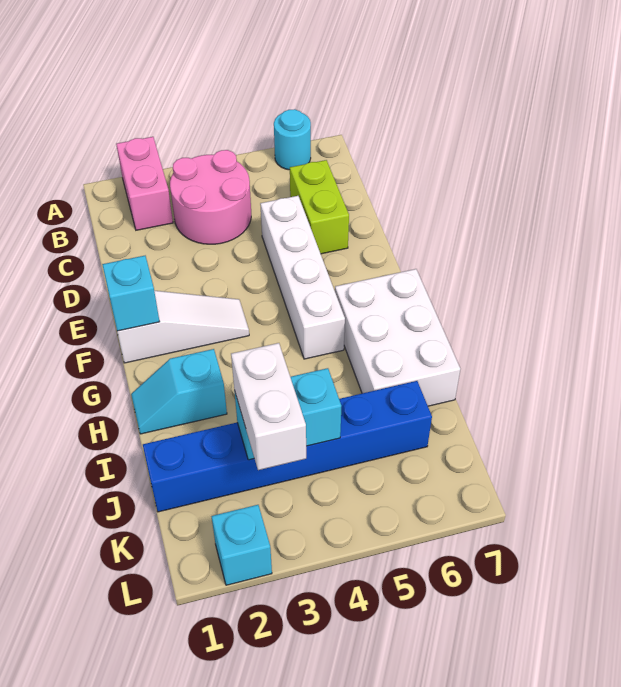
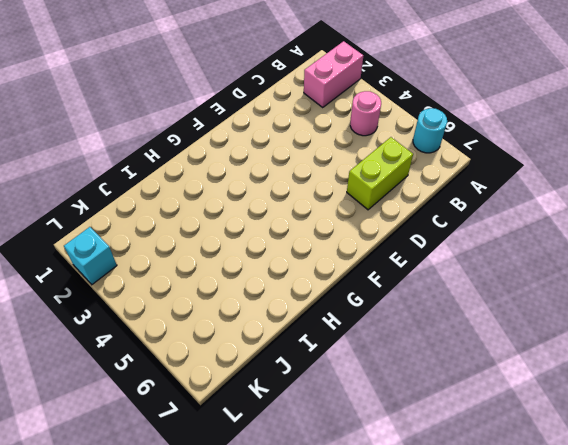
pink round brick B4 level 1 -> pink round brick B3:C4 level 1
none -> white brick D5:G5 level 1
none -> white slope F1:F3 level 1 top 1
none -> white brick G6:I7 level 1

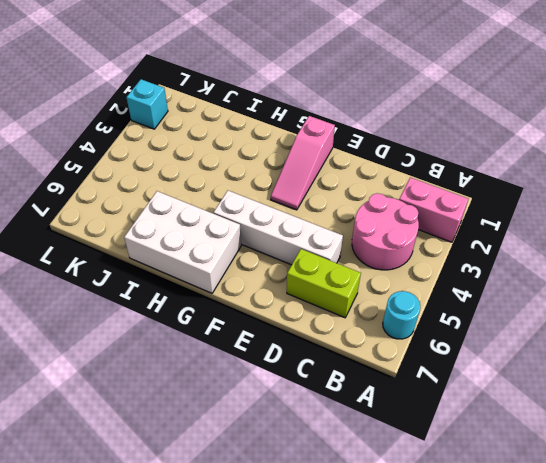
pink slope F1:F3 level 1 top 1 -> white slope F1:F3 level 1 top 1
none -> cyan slope H1:H2 level 1 top 2
none -> blue brick J1:J6 level 1
none -> cyan brick F1 level 2

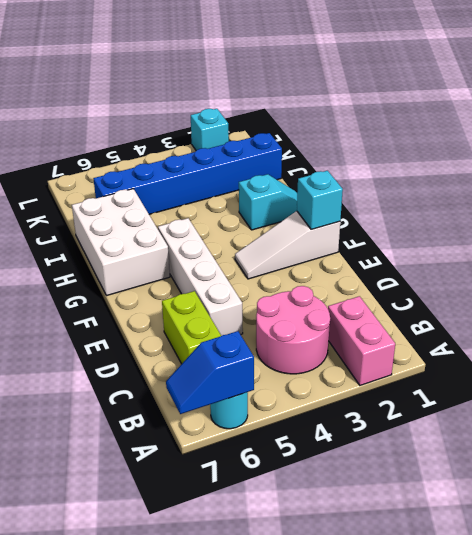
blue slope A6:A7 level 2 top 6 -> none
none -> cyan brick J3:J4 level 2
none -> white brick J3:K3 level 3

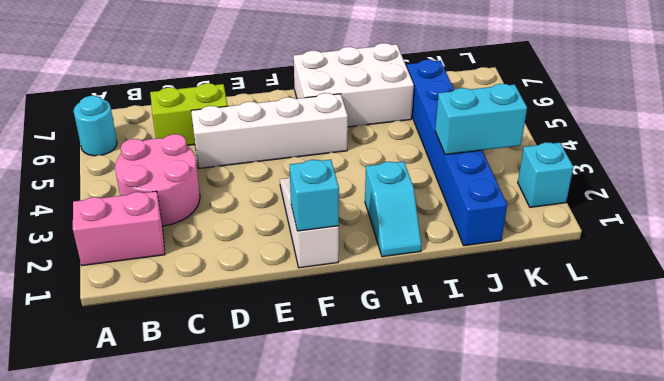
cyan brick J3:K3 level 2 -> cyan brick J3:J4 level 2
none -> white brick J3:K3 level 3

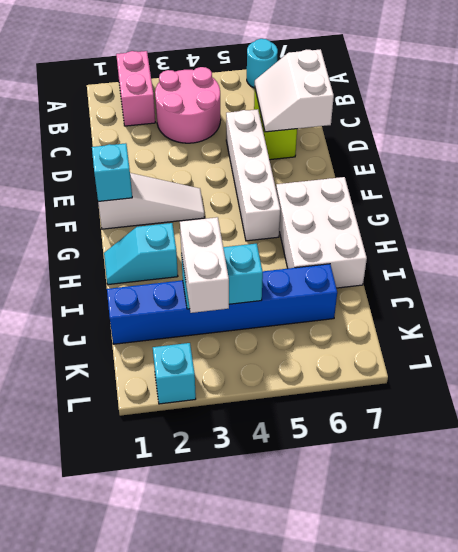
white slope C6:D7 level 2 top 7 -> none

